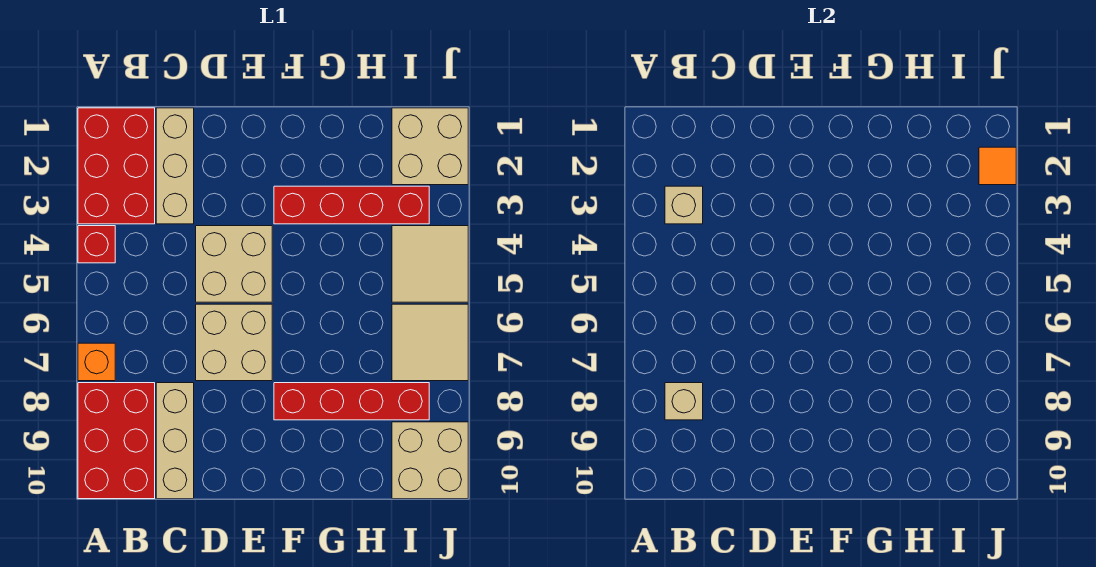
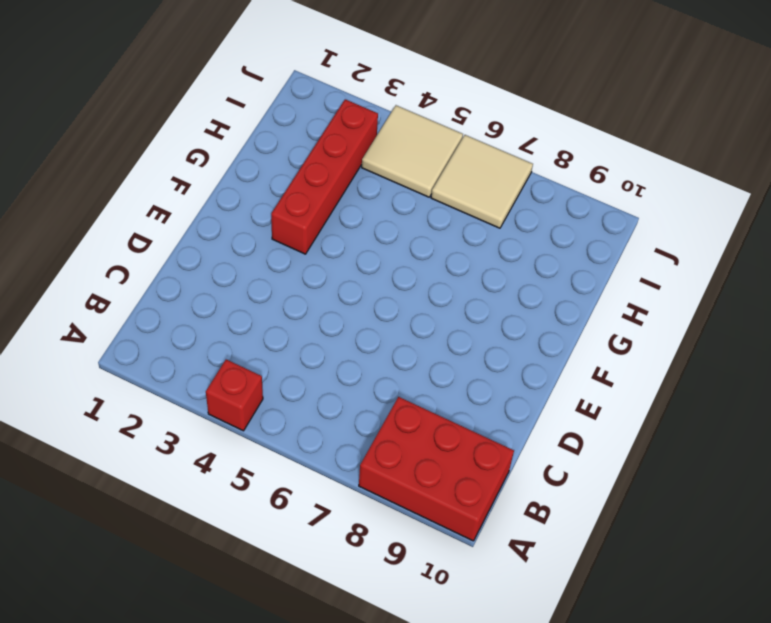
none -> red brick A1:B3 level 1
none -> orange brick A7 level 1
none -> tan brick C1:C3 level 1

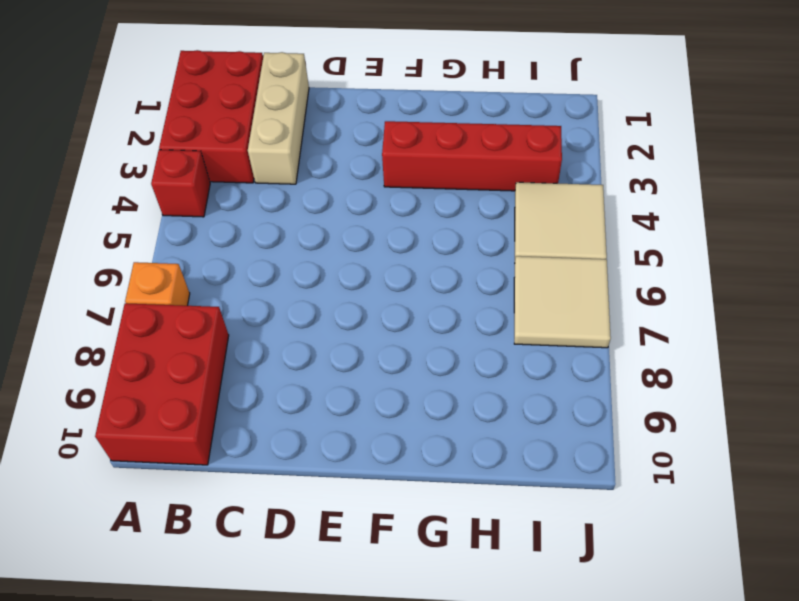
none -> tan brick C8:C10 level 1
none -> tan brick D4:E5 level 1
none -> tan brick D6:E7 level 1

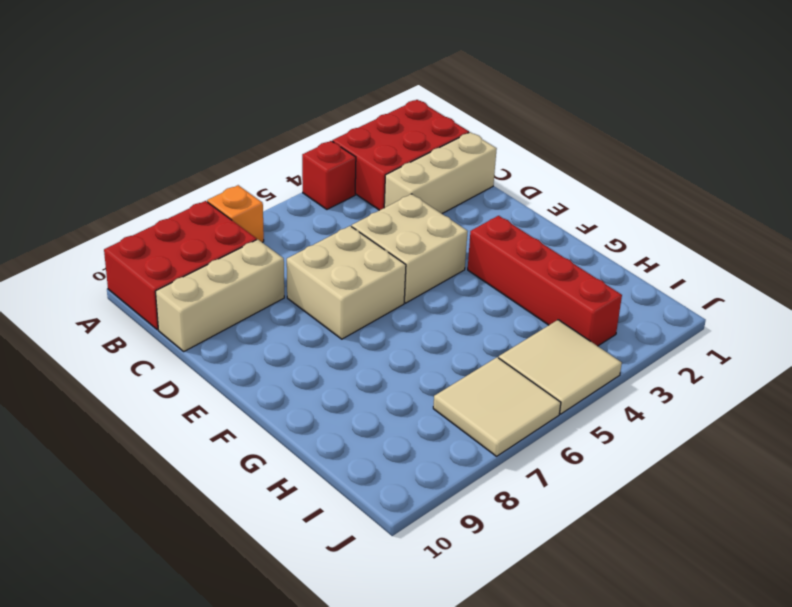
none -> red brick F8:I8 level 1
none -> tan brick I1:J2 level 1
none -> tan brick I9:J10 level 1

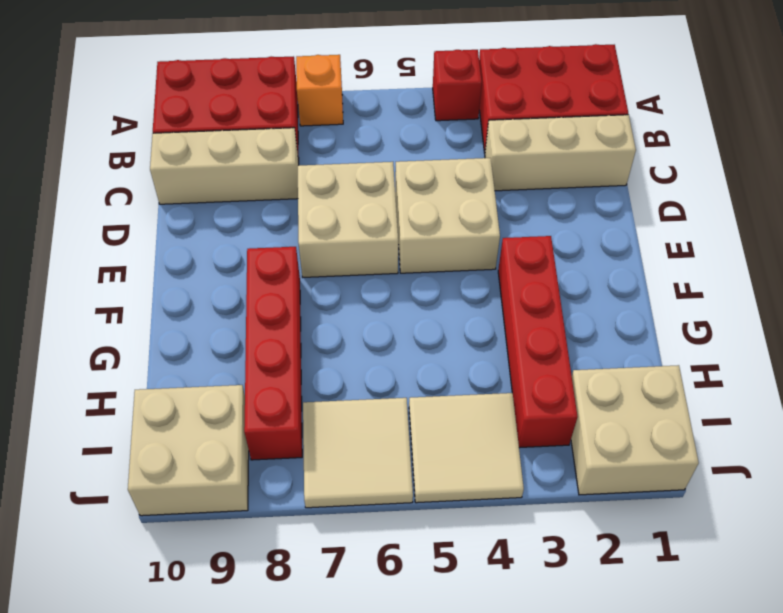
none -> tan brick B3 level 2
none -> tan brick B8 level 2
none -> orange tile J2 level 2

